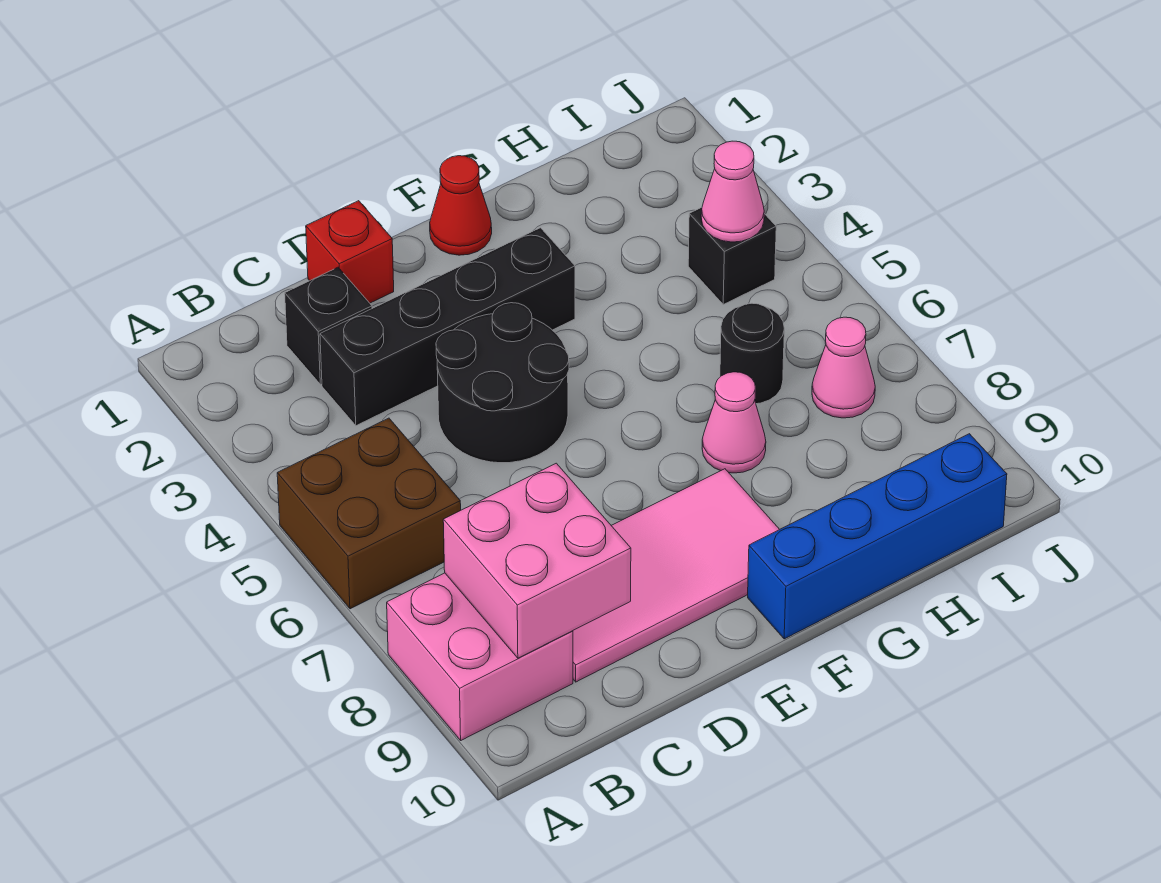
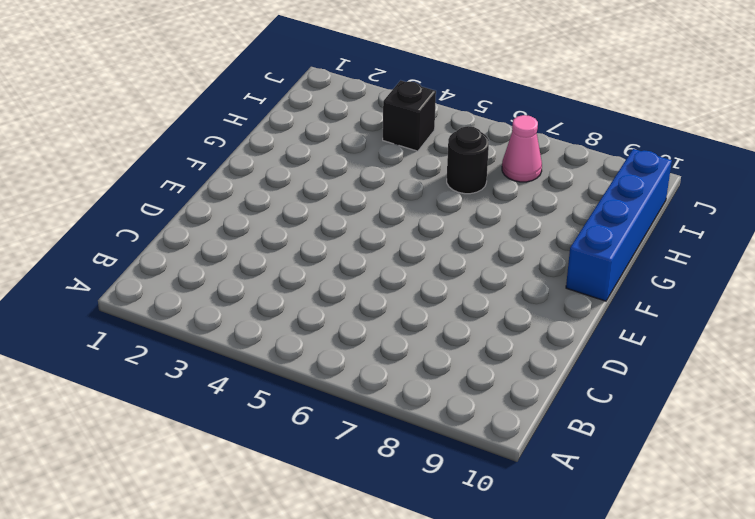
none -> brown brick A5:B6 level 1
none -> pink brick A8:B9 level 1
none -> black brick C2 level 1

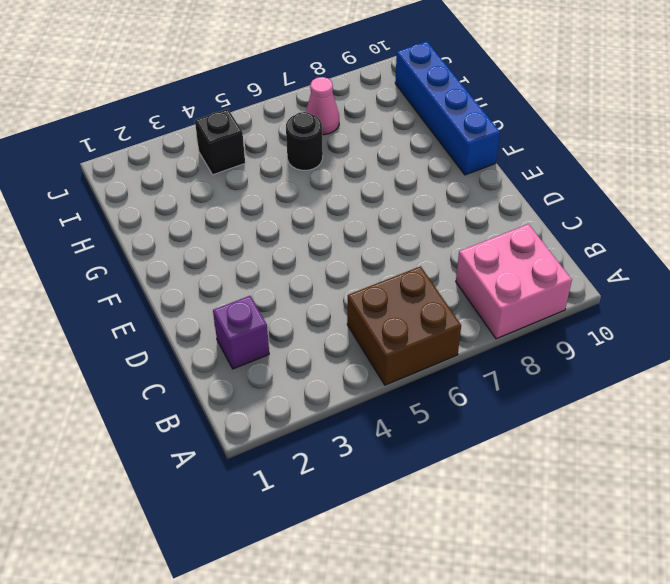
purple brick C2 level 1 -> black brick C2 level 1
none -> black brick C3:F3 level 1
none -> pink tile C8:F9 level 1
none -> red brick D1 level 1

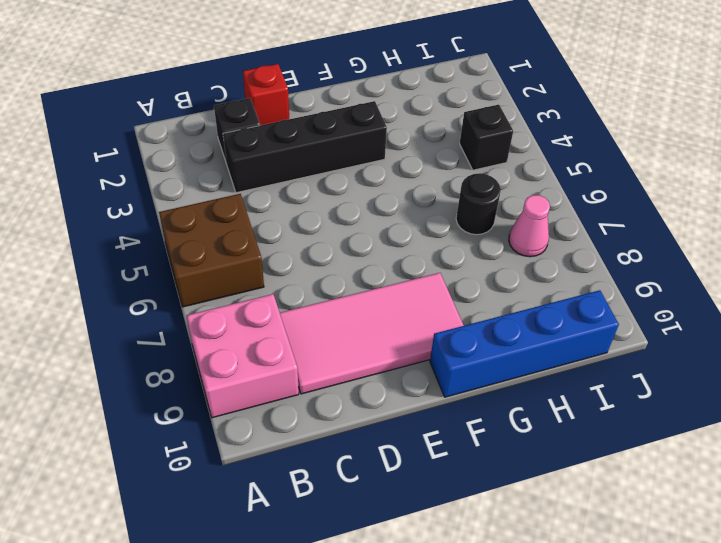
none -> black round brick D4:E5 level 1
none -> red cone F1 level 1
none -> pink cone G7 level 1

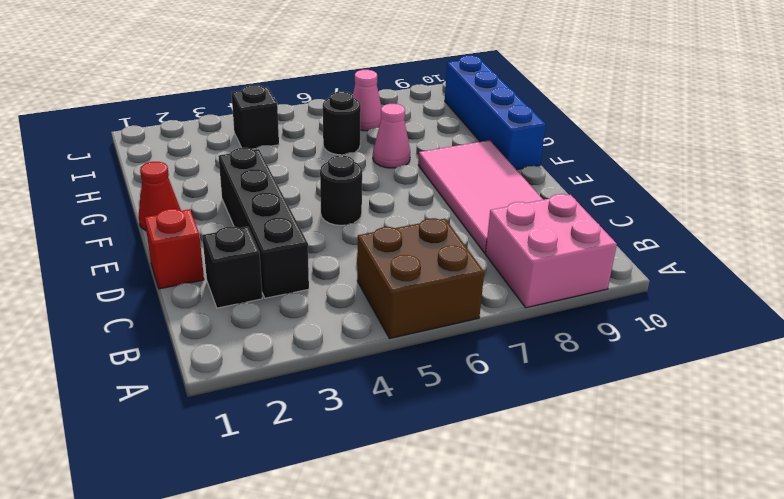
black round brick E5 level 1 -> black round brick D4:E5 level 1
none -> pink brick B8:C9 level 2
none -> pink cone I4 level 2

